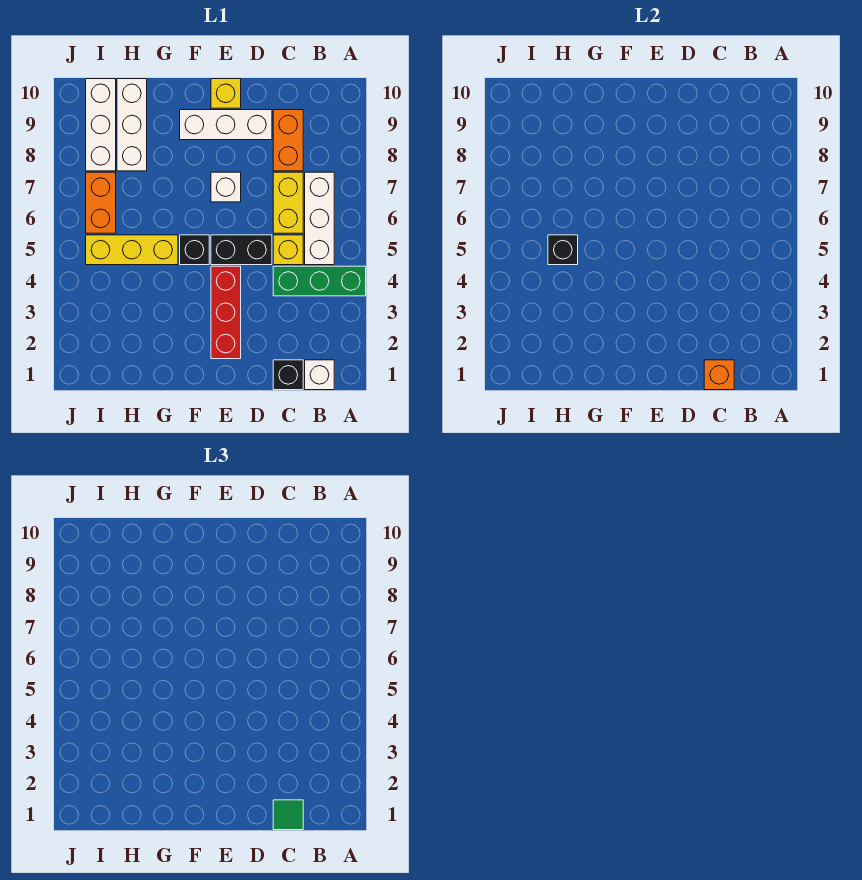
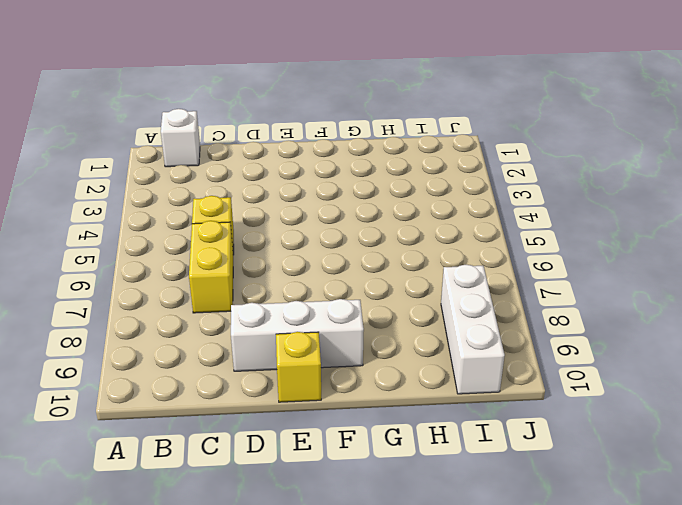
none -> green brick A4:C4 level 1
none -> white brick B5:B7 level 1
none -> black brick C1 level 1

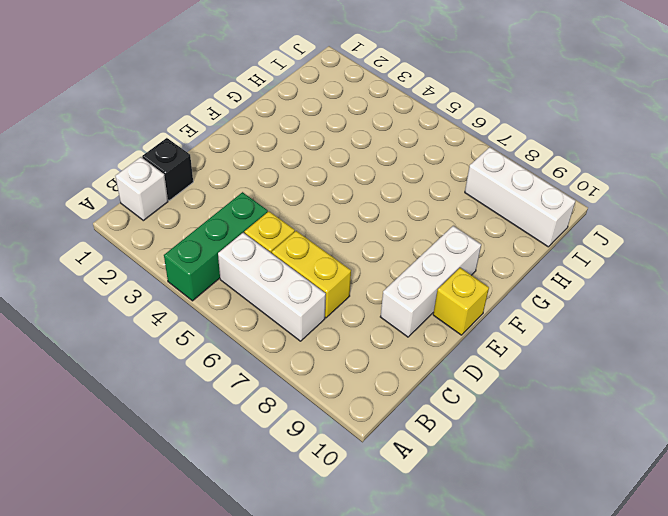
none -> orange brick C8:C9 level 1
none -> black brick D5:E5 level 1
none -> red brick E2:E4 level 1

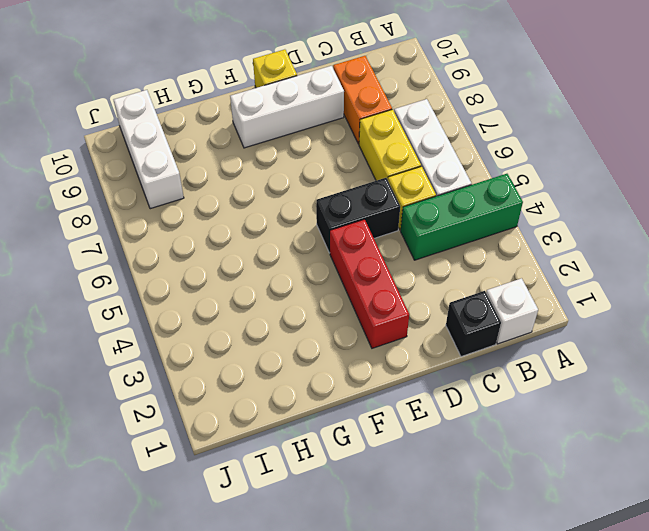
none -> white brick E7 level 1
none -> black brick F5 level 1
none -> yellow brick G5:I5 level 1

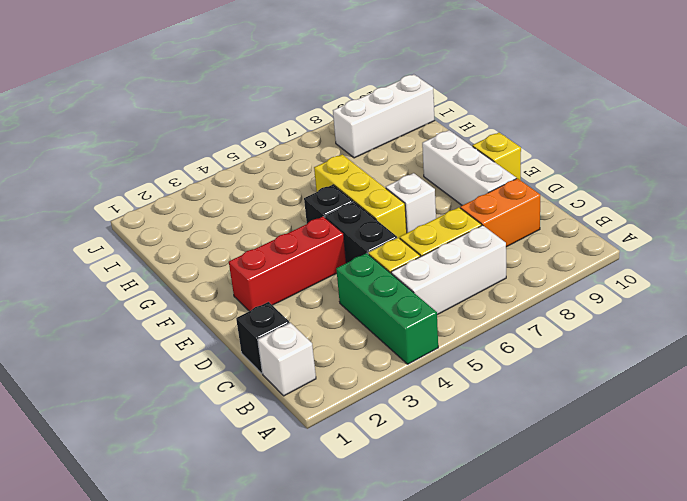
yellow brick E6:G6 level 1 -> yellow brick G5:I5 level 1
none -> white brick H8:H10 level 1
none -> orange brick I6:I7 level 1
none -> orange brick C1 level 2

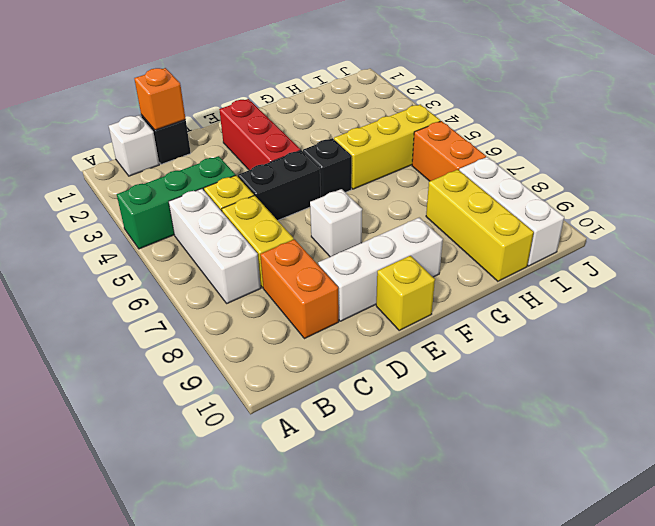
yellow brick H8:H10 level 1 -> white brick H8:H10 level 1
none -> black brick H5 level 2
none -> green tile C1 level 3

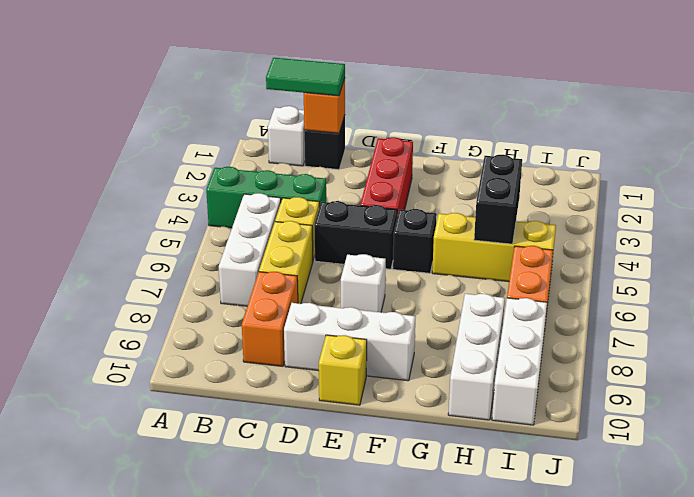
green tile B1:C1 level 3 -> green tile C1 level 3
black brick H4:H5 level 2 -> black brick H5 level 2

